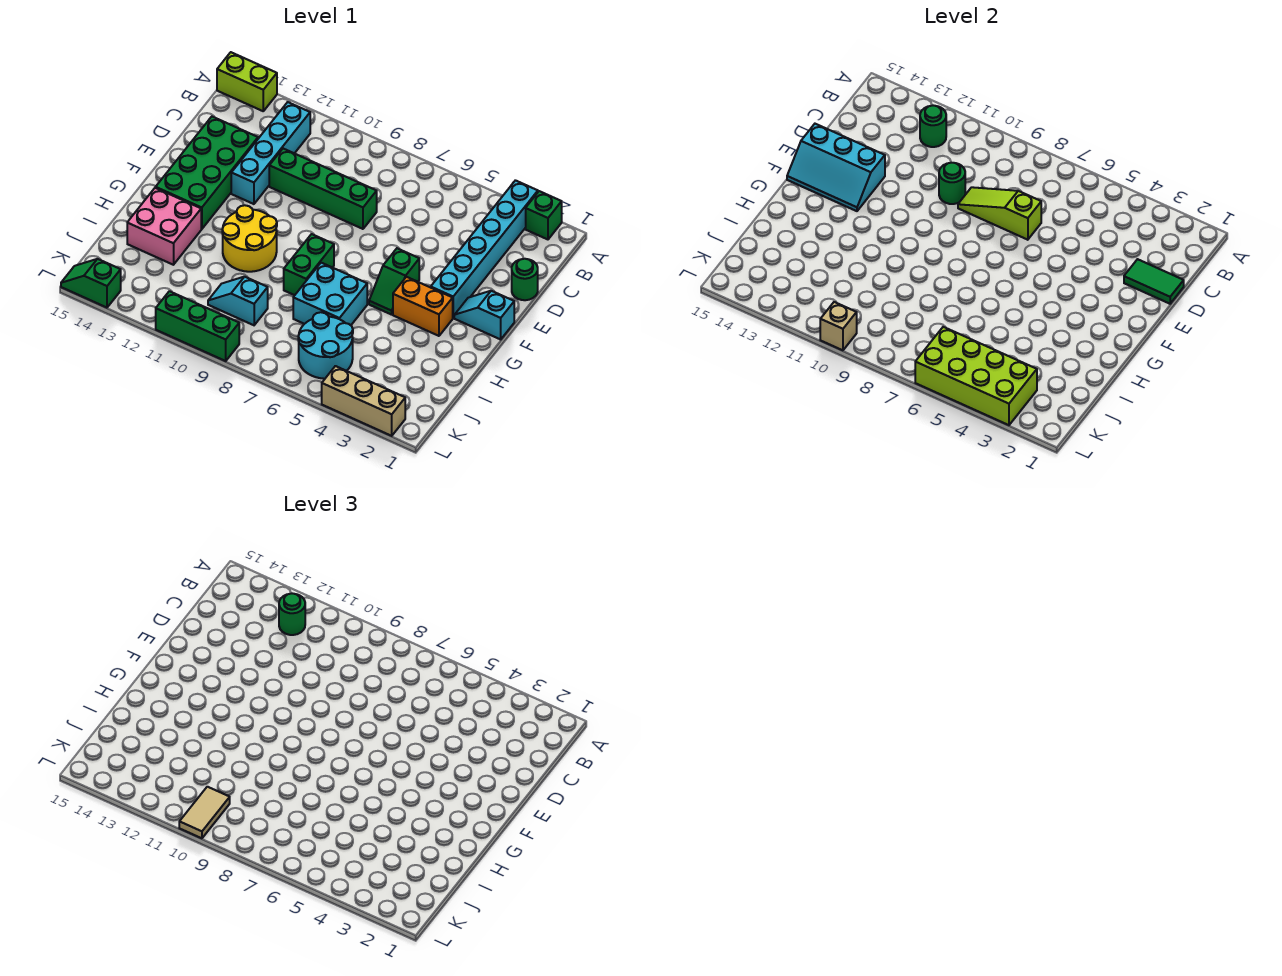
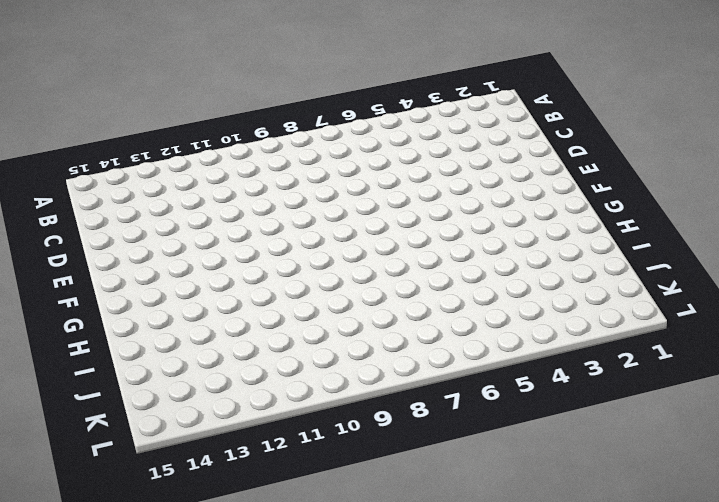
none -> green brick A2 level 1
none -> cyan brick A3:F3 level 1
none -> lime brick A14:A15 level 1

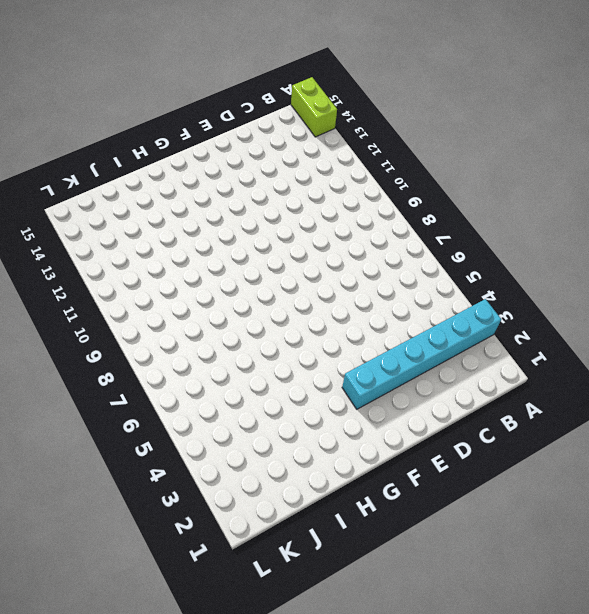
none -> green brick A2 level 1
none -> cyan brick B12:E12 level 1
none -> green round brick D1 level 1

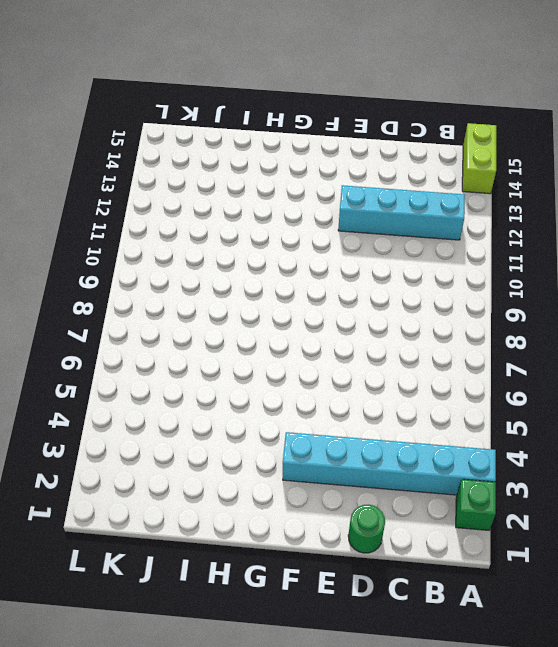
none -> green brick D8:D11 level 1
none -> green brick D13:G14 level 1
none -> cyan slope F1:F2 level 1 top 1

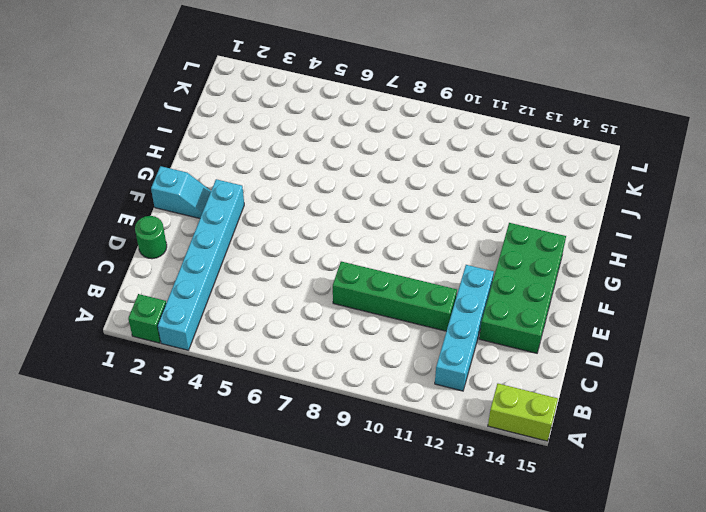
none -> green slope F5:G5 level 1 top F
none -> orange brick G3:G4 level 1
none -> green brick G8:H8 level 1

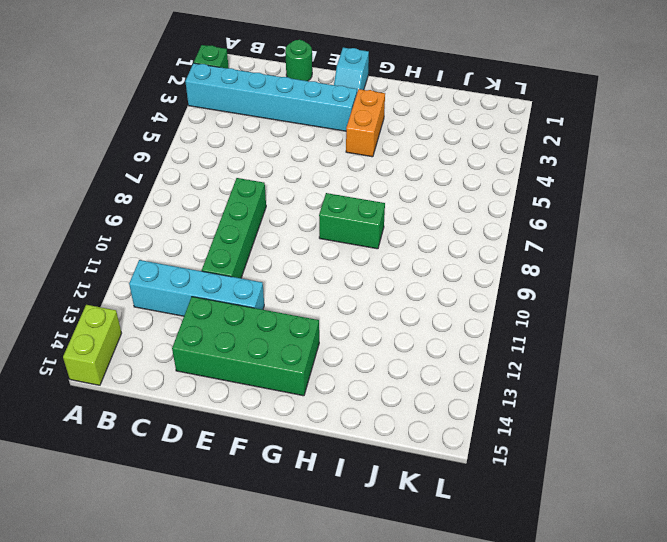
none -> green slope F5:G5 level 1 top F
none -> yellow round brick G10:H11 level 1
none -> cyan brick H6:I7 level 1

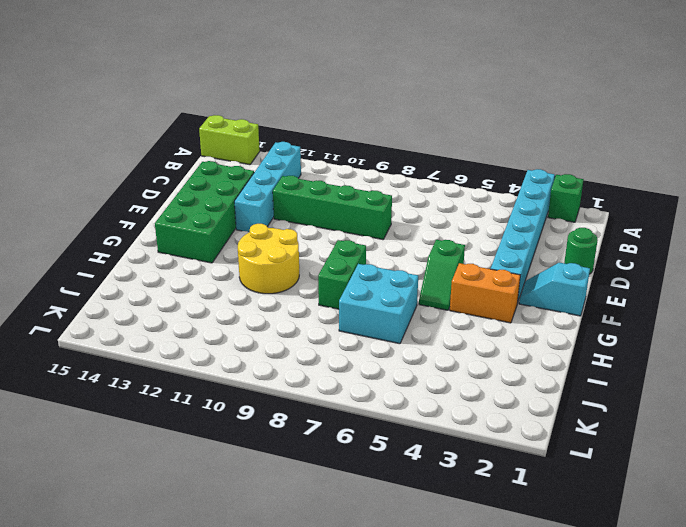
none -> pink brick H13:I14 level 1
none -> cyan round brick J5:K6 level 1
none -> cyan slope J9:J10 level 1 top 9

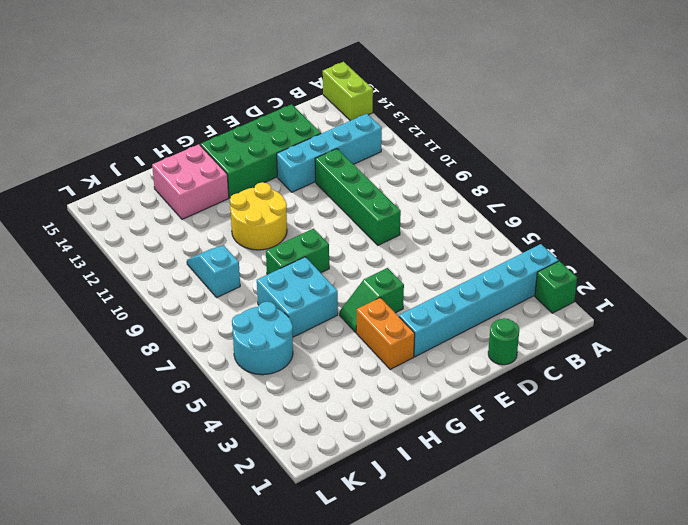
none -> cyan slope F1:F2 level 1 top 1
none -> tan brick L2:L4 level 1
none -> green brick L9:L11 level 1

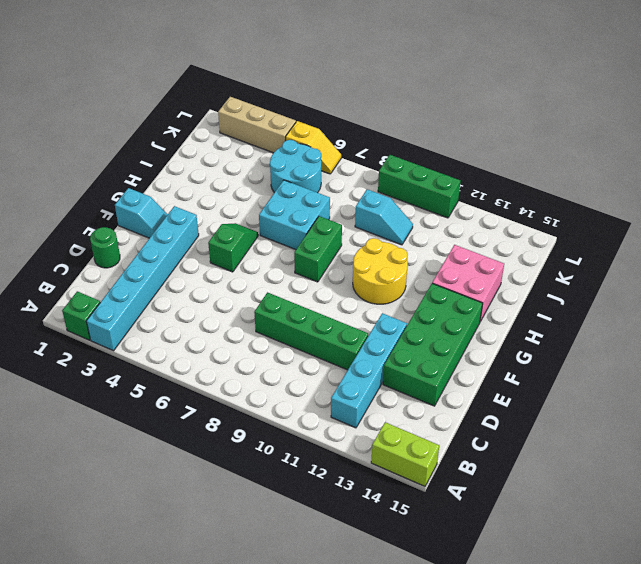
yellow slope L5:L6 level 1 top 5 -> none
none -> orange brick G3:G4 level 1
none -> green slope L14:L15 level 1 top 14
none -> green round brick B12 level 2

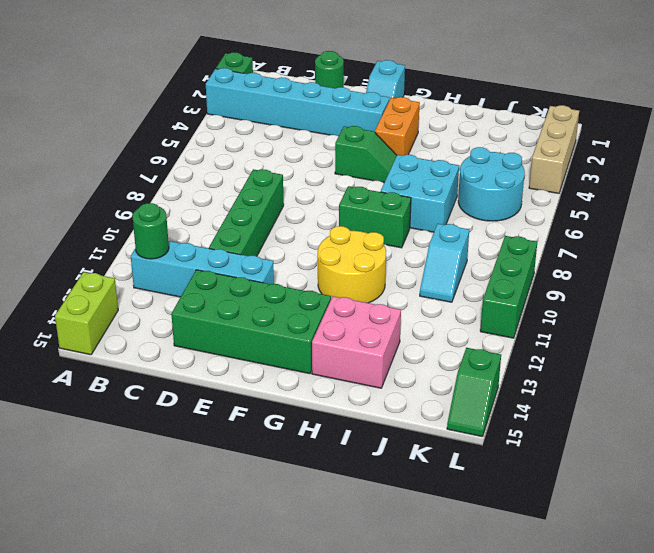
none -> green tile D1:D2 level 2
none -> lime slope D7:D9 level 2 top 7
none -> green round brick D10 level 2

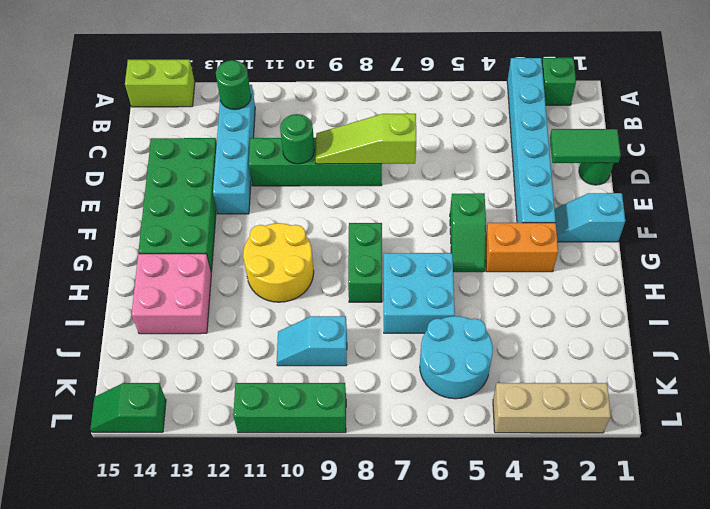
none -> cyan slope E13:F15 level 2 top E
none -> lime brick K3:L6 level 2
none -> tan brick L10 level 2

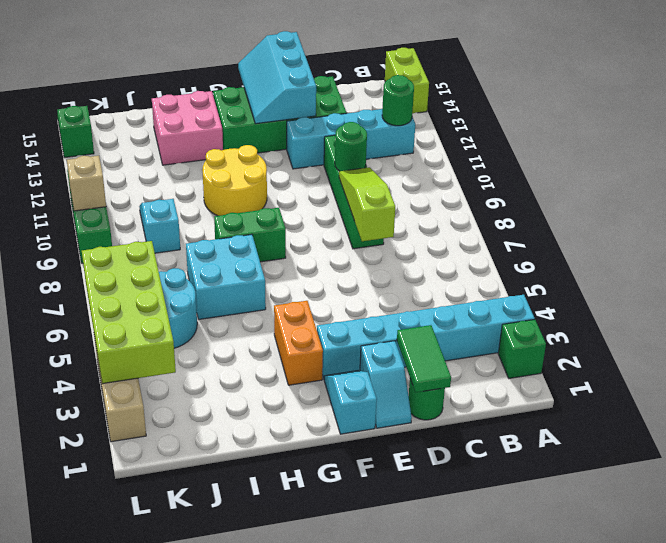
cyan slope E1:E2 level 1 top 2 -> none
none -> green slope F5:G5 level 1 top F
none -> green round brick B12 level 3
none -> tan tile K10:L10 level 3

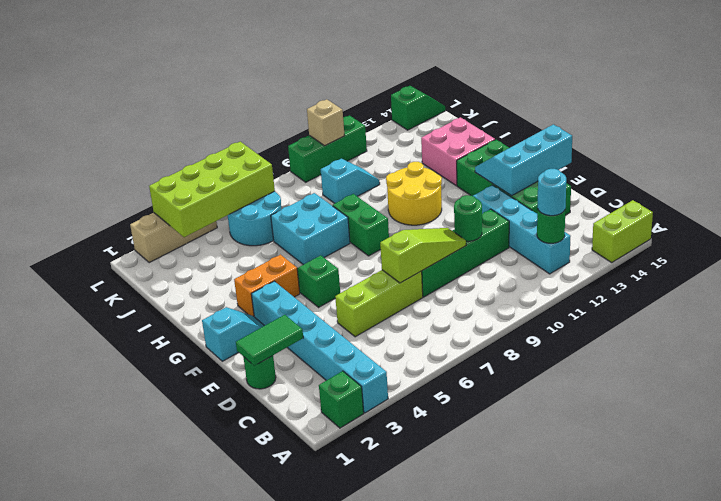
cyan round brick B12 level 3 -> green round brick B12 level 3
lime brick D5:D7 level 1 -> none
none -> tan tile K10:L10 level 3

